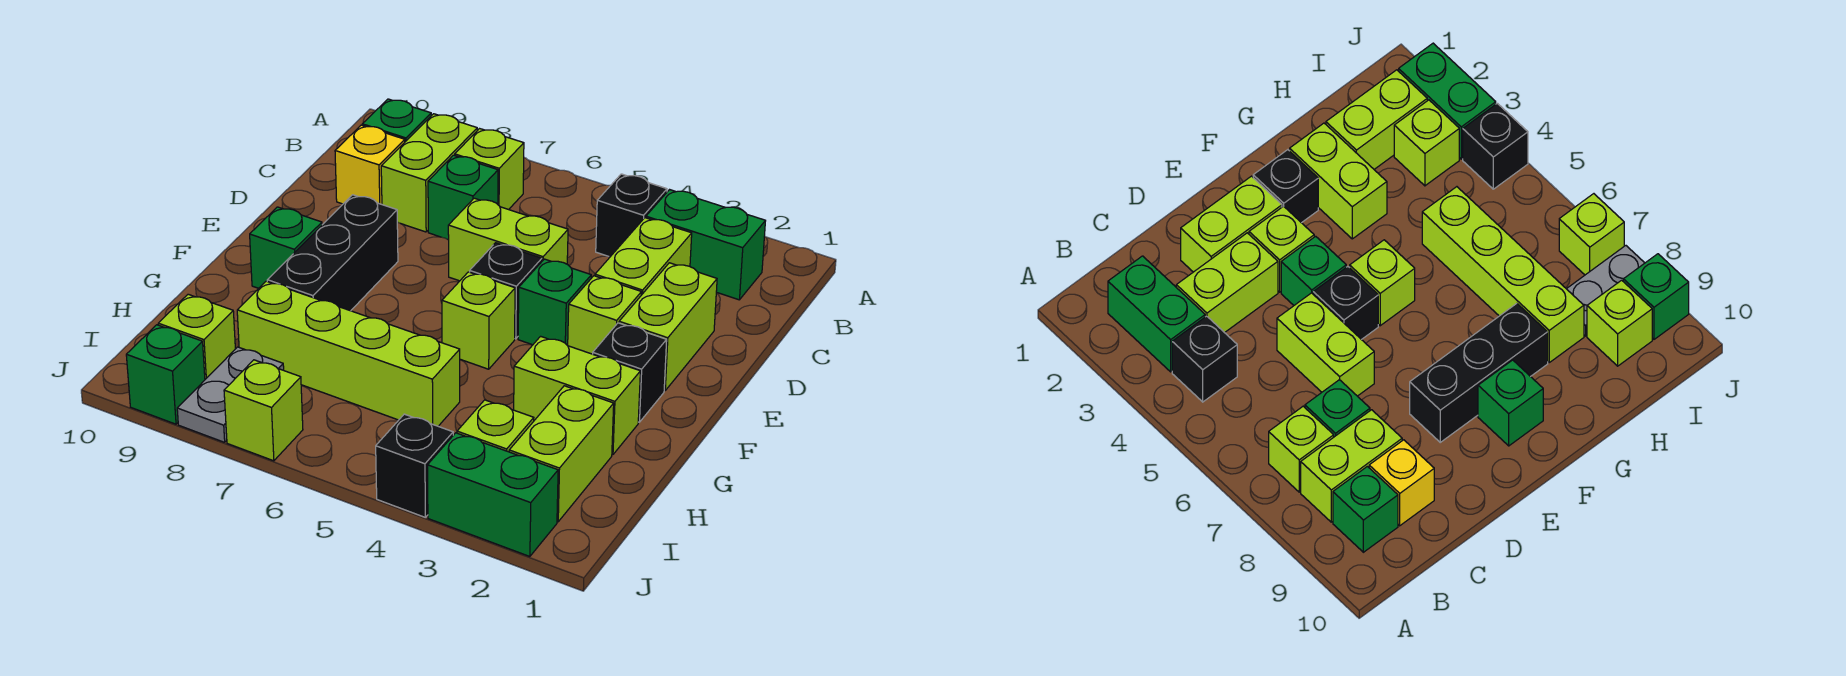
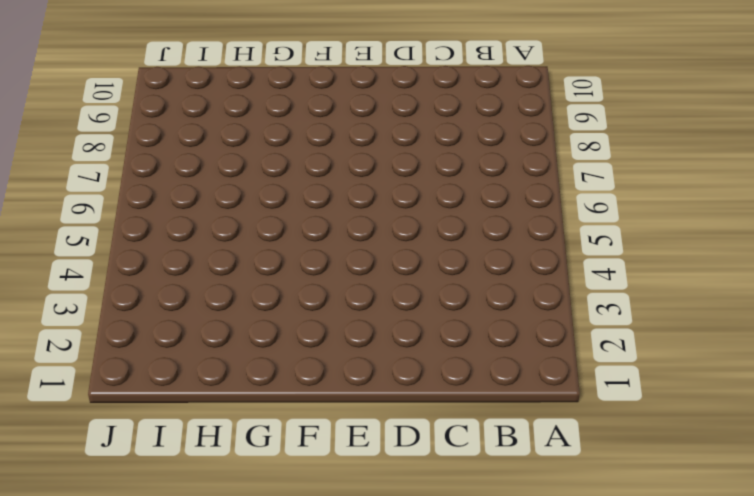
none -> green brick B2:B3 level 1
none -> black brick B4 level 1
none -> lime brick B7 level 1

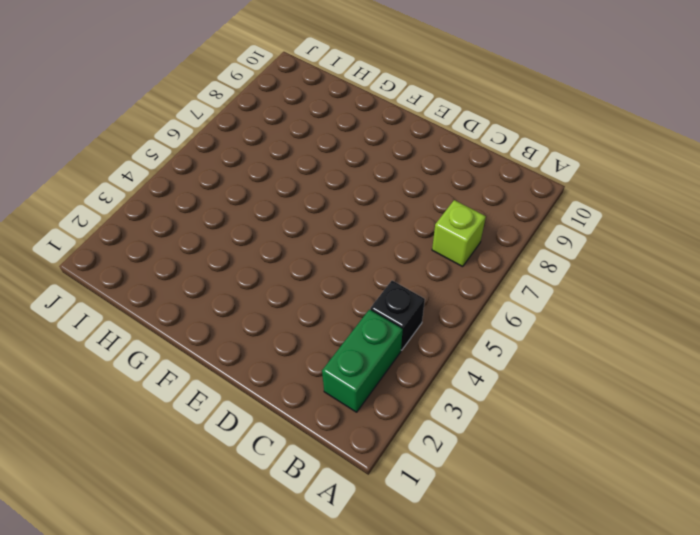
none -> lime brick B8:C8 level 1
none -> green brick B9 level 1
none -> lime brick C3:D3 level 1

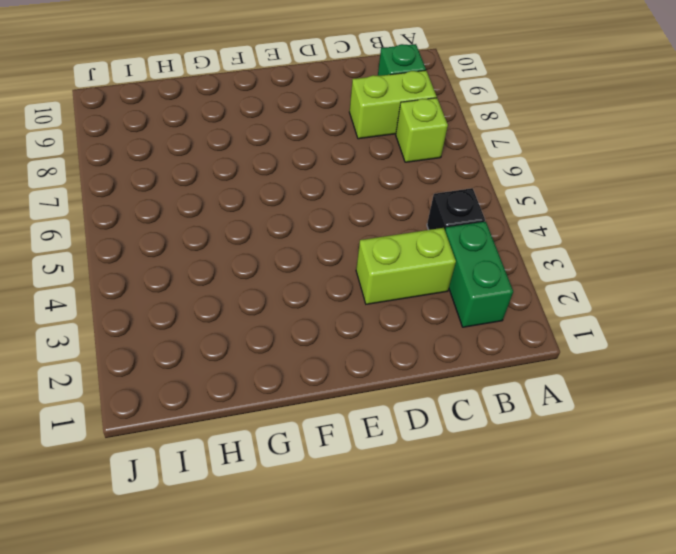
none -> green brick C7 level 1
none -> yellow brick C9 level 1
none -> lime brick D2:E2 level 1

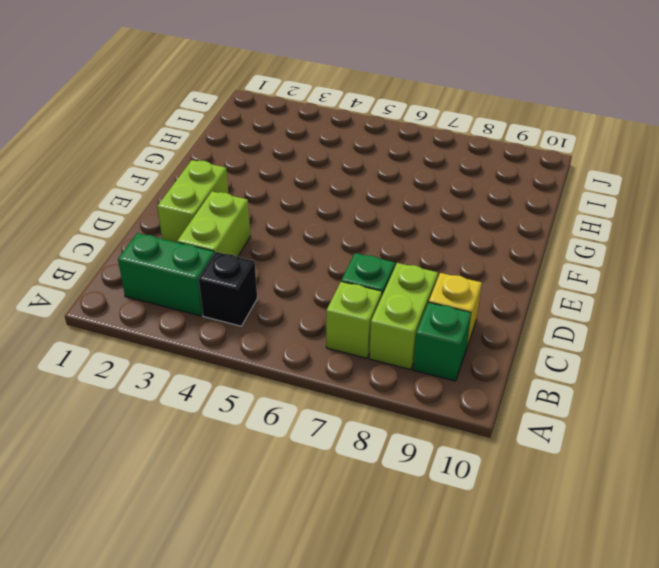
none -> lime brick D5:D6 level 1
none -> lime brick E3 level 1
none -> green brick E4 level 1

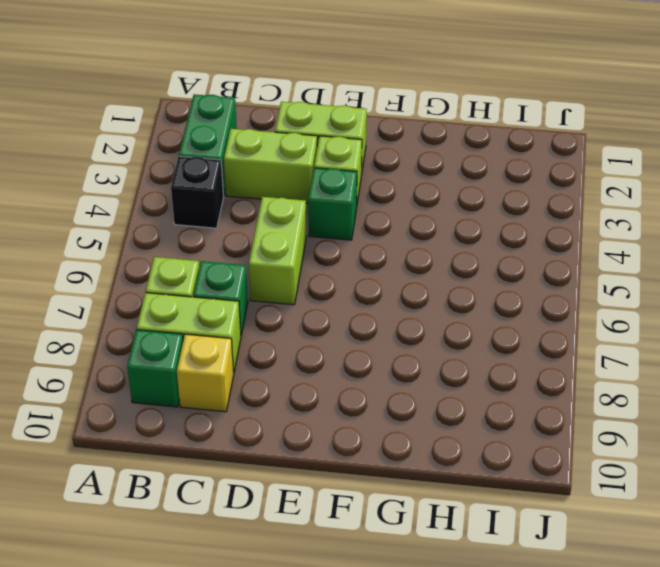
none -> black brick E5 level 1
none -> black brick E8:G8 level 1
none -> black brick F2 level 1

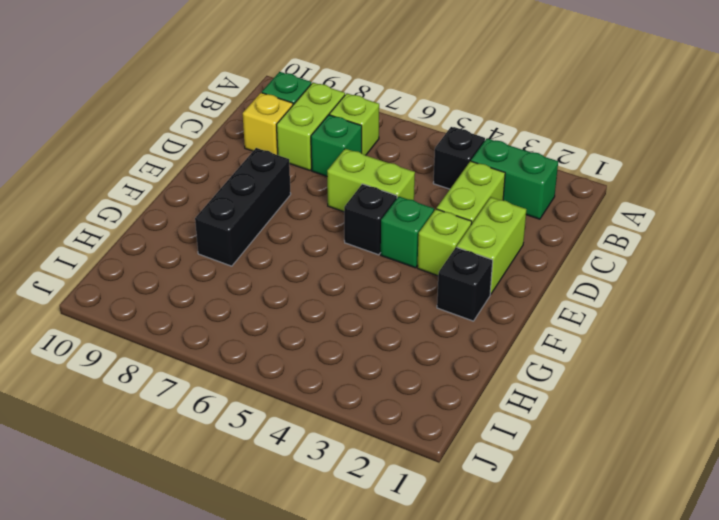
none -> lime brick F5 level 1
none -> green brick F9 level 1
none -> lime brick G2:G3 level 1

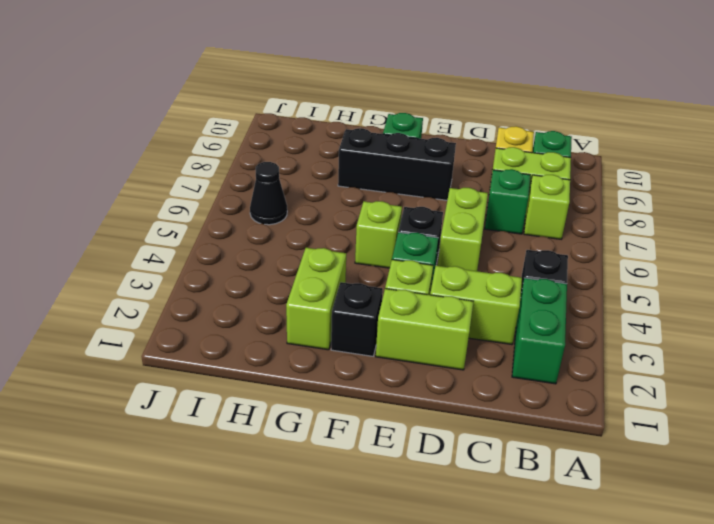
black cone I6 level 1 -> none
none -> lime brick H2:I2 level 1
none -> lime brick H5:H8 level 1
none -> lime brick I3 level 1

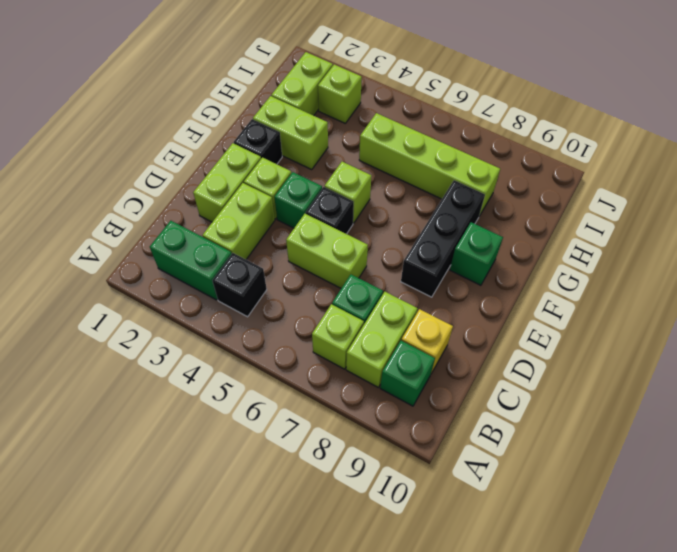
none -> grey plate I8:J8 level 1
none -> lime brick I9 level 1
none -> green brick J2:J3 level 1

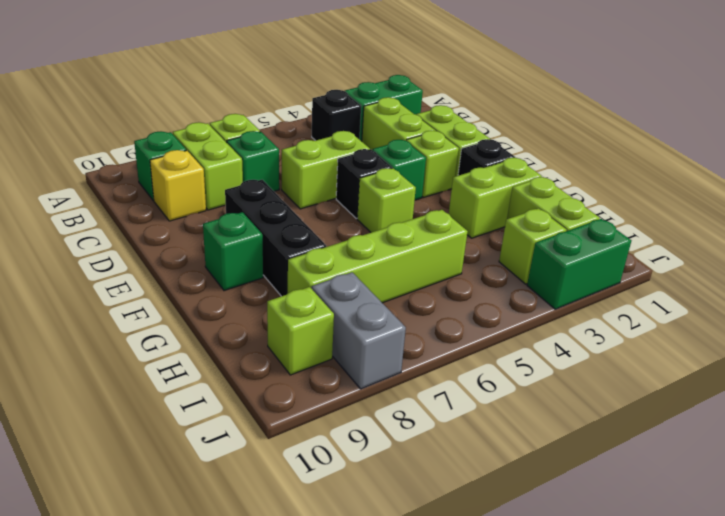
grey brick I8:J8 level 1 -> grey plate I8:J8 level 1
none -> black brick J4 level 1
none -> lime brick J7 level 1
none -> green brick J9 level 1

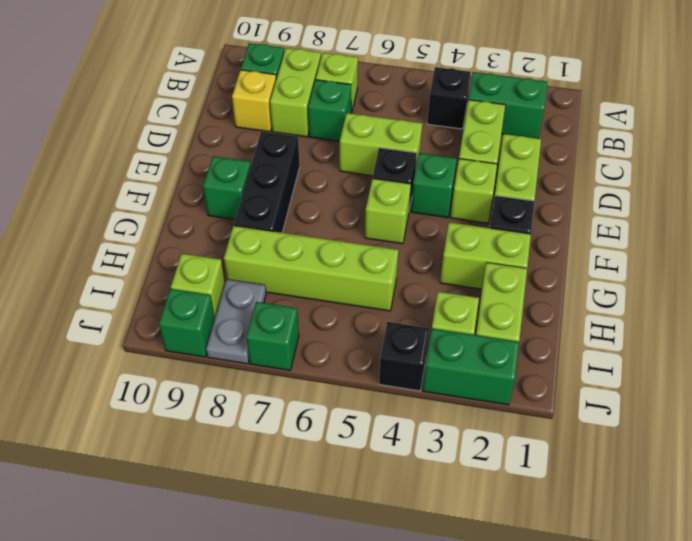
green brick J7 level 1 -> lime brick J7 level 1

